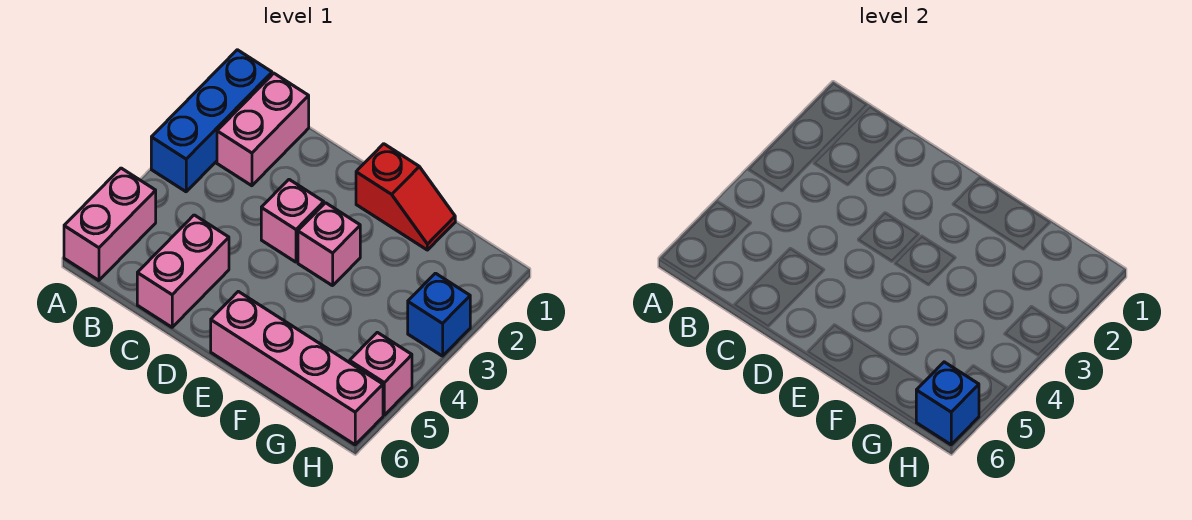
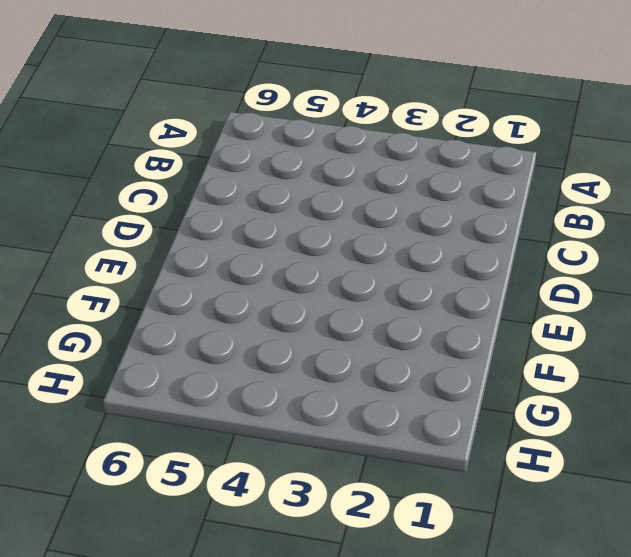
none -> blue brick A1:A3 level 1
none -> pink brick A5:A6 level 1

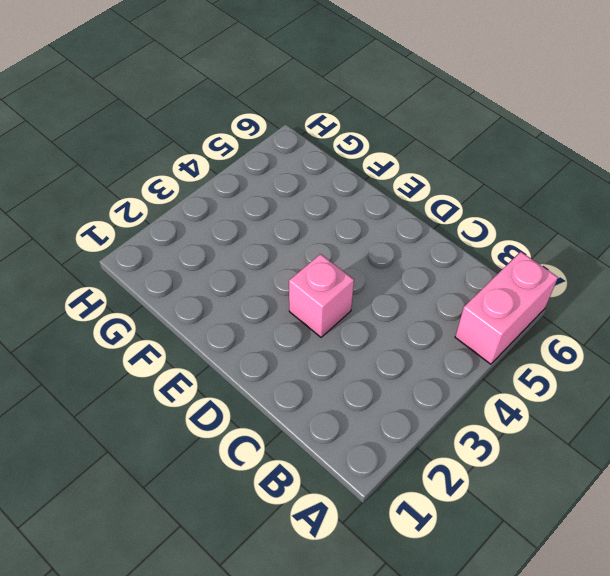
none -> blue brick A1:A3 level 1
none -> pink brick B1:B2 level 1

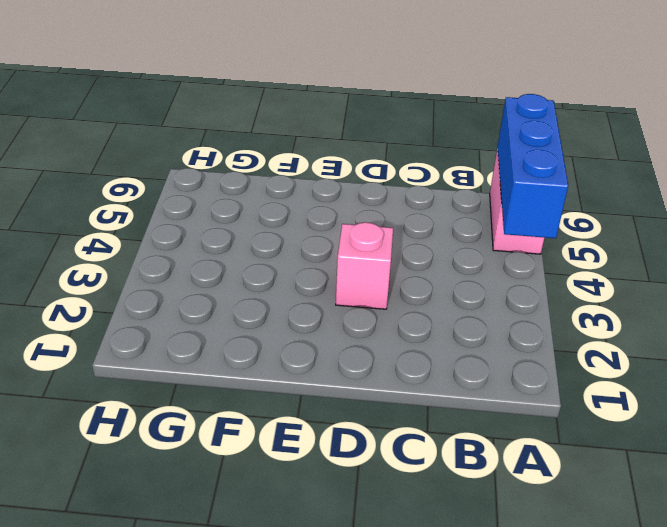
blue brick A4:A6 level 2 -> blue brick A1:A3 level 1
none -> pink brick B1:B2 level 1
none -> pink brick C5:C6 level 1

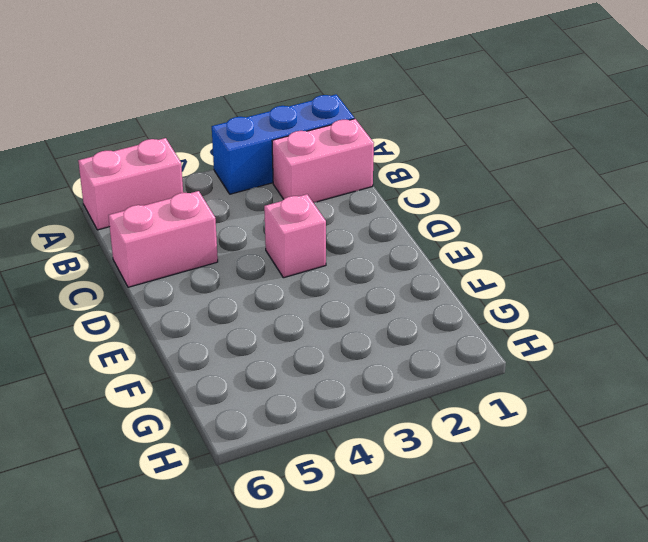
none -> red slope E1:F1 level 1 top E
none -> pink brick E3 level 1

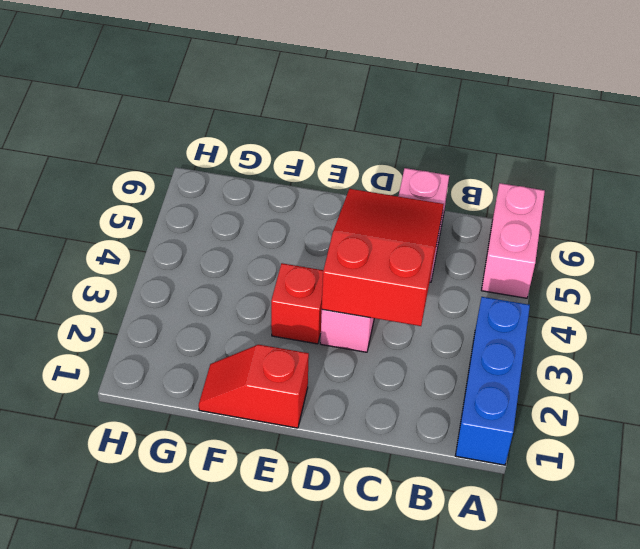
red slope C3:D5 level 2 top 3 -> none
red brick E3 level 1 -> pink brick E3 level 1
none -> pink brick B1:B2 level 1
none -> pink brick E6:H6 level 1

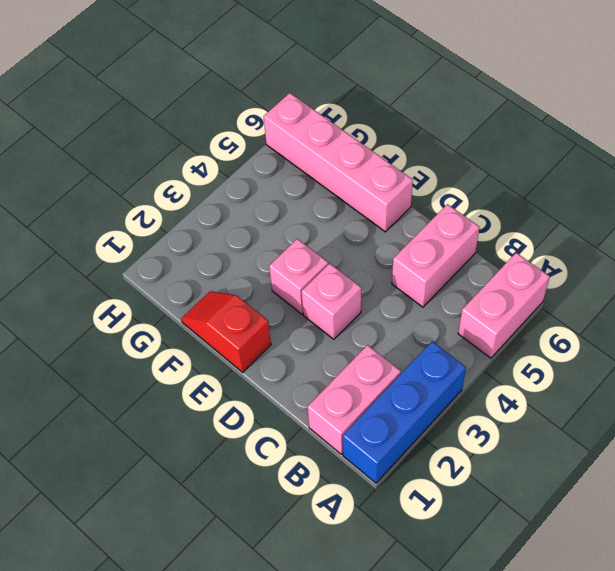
none -> blue brick H3 level 1
none -> pink brick H5 level 1

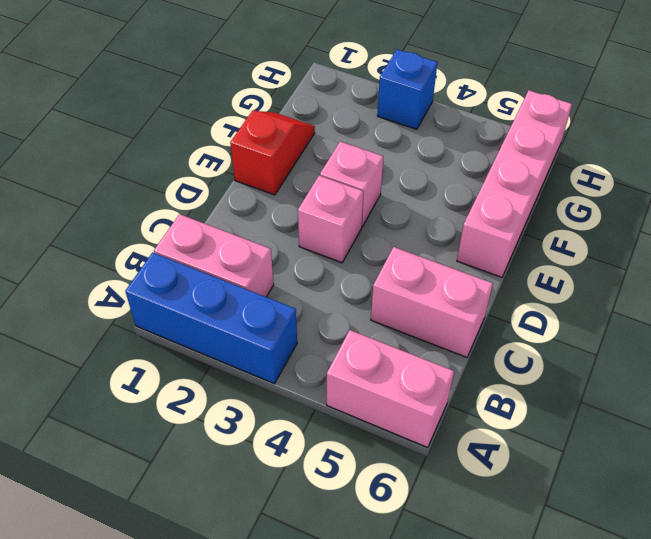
none -> pink brick H5 level 1
none -> blue brick H6 level 2

